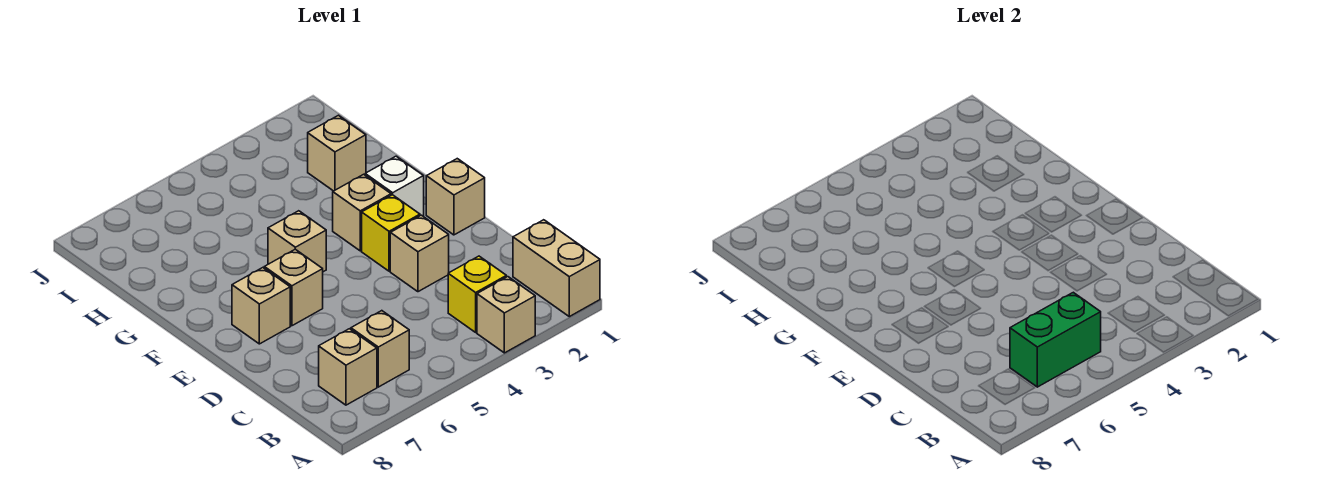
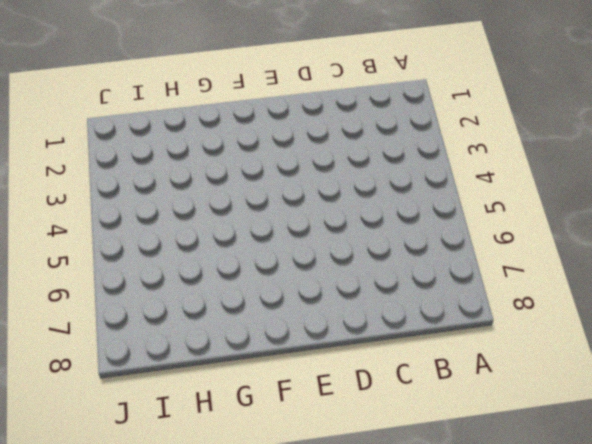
none -> tan brick A1:B1 level 1
none -> tan brick A3 level 1
none -> yellow brick B3 level 1

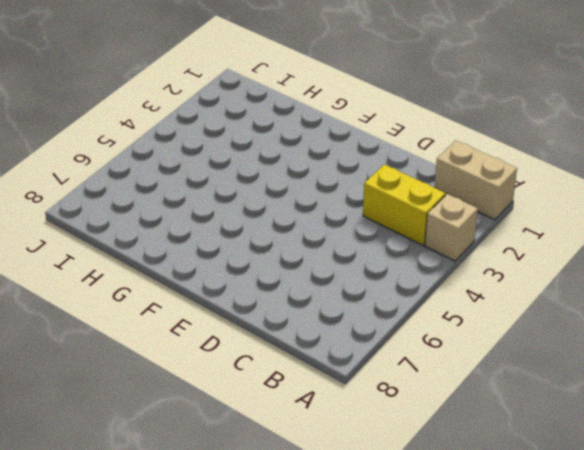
yellow brick B3:C3 level 1 -> yellow brick B3 level 1
none -> tan brick B6 level 1
none -> tan brick B7 level 1
none -> tan brick D3 level 1

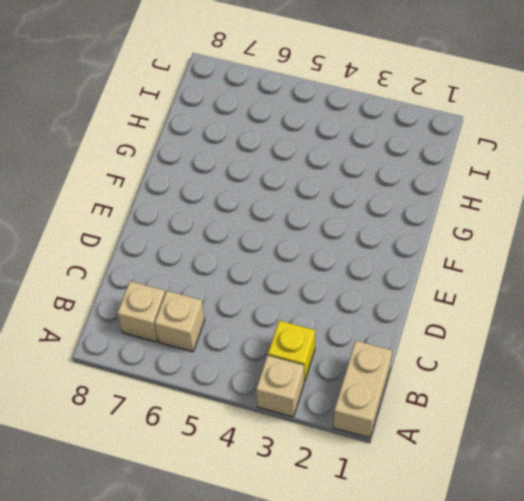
none -> tan brick D3 level 1
none -> tan brick E1 level 1
none -> yellow brick E3 level 1

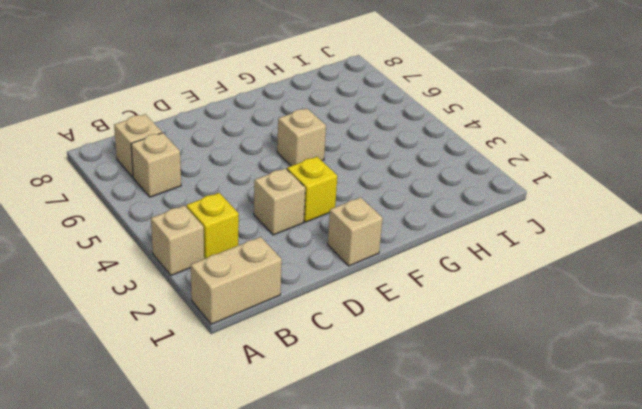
none -> tan brick E6 level 1
none -> tan brick E7 level 1
none -> white brick F2 level 1

